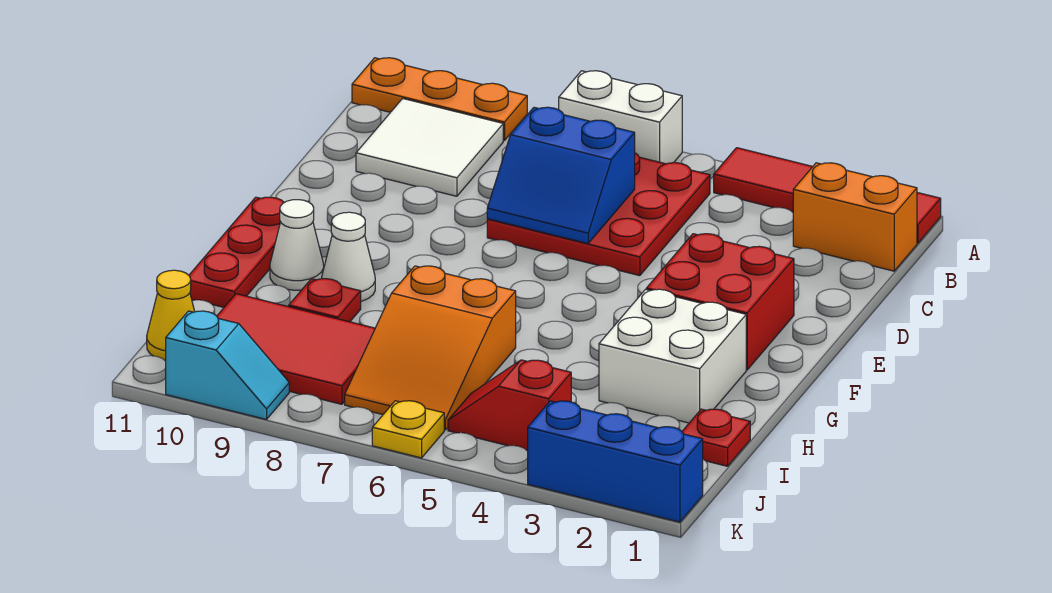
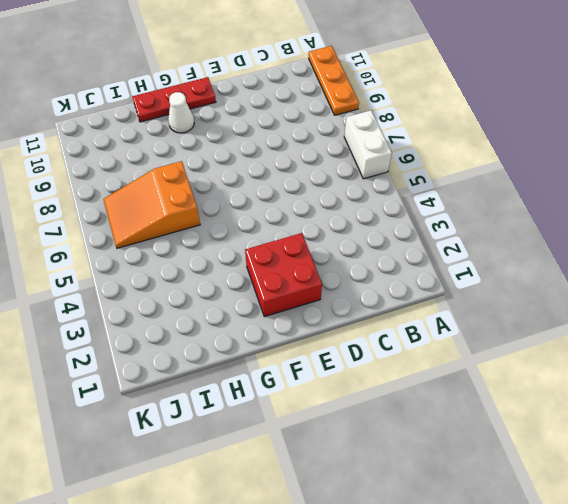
none -> red tile A1:A4 level 1
none -> orange brick B1:B2 level 1
none -> red plate B5:D7 level 1

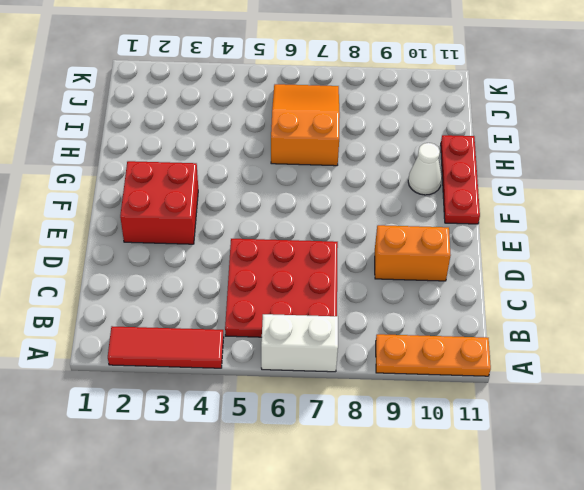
red tile A2:A4 level 1 -> red tile A1:A4 level 1
orange brick D9:D10 level 1 -> orange brick B1:B2 level 1
none -> white tile B9:C10 level 1
none -> white brick G2:H3 level 1
none -> white cone G9 level 1

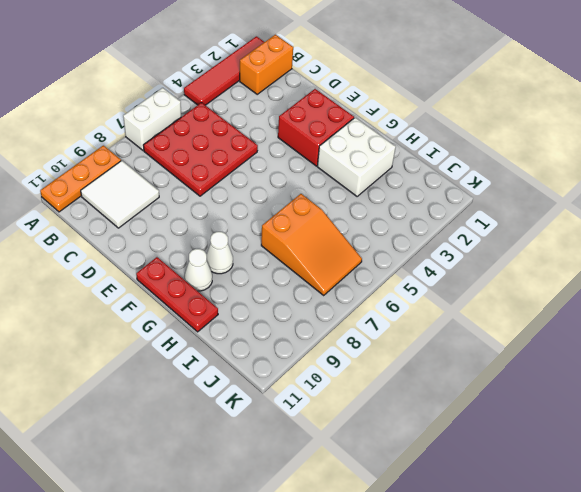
none -> red plate H9 level 1
none -> red plate I1 level 1
none -> red tile I8:J10 level 1

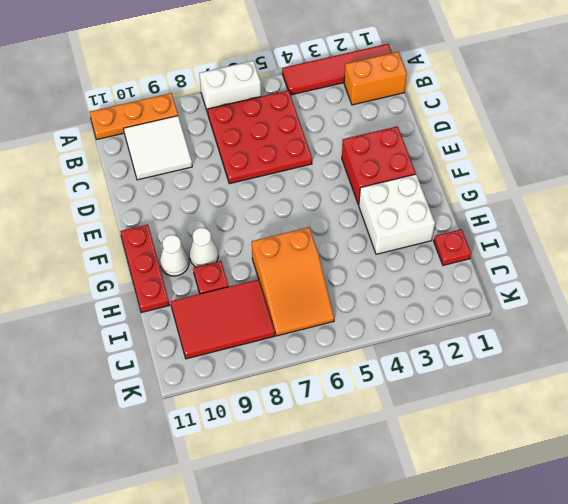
none -> red slope J4:J5 level 1 top 4
none -> yellow cone J11 level 1
none -> blue brick K1:K3 level 1

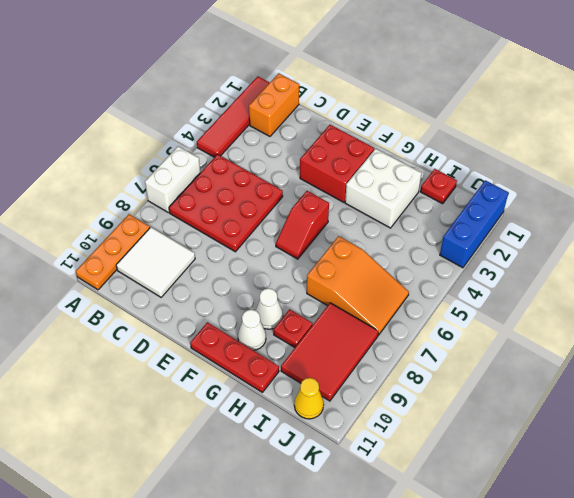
red slope F5:F6 level 1 top 5 -> red slope J4:J5 level 1 top 4
none -> yellow plate K6 level 1
none -> cyan slope K9:K10 level 1 top 10
none -> blue slope C6:D7 level 2 top C

